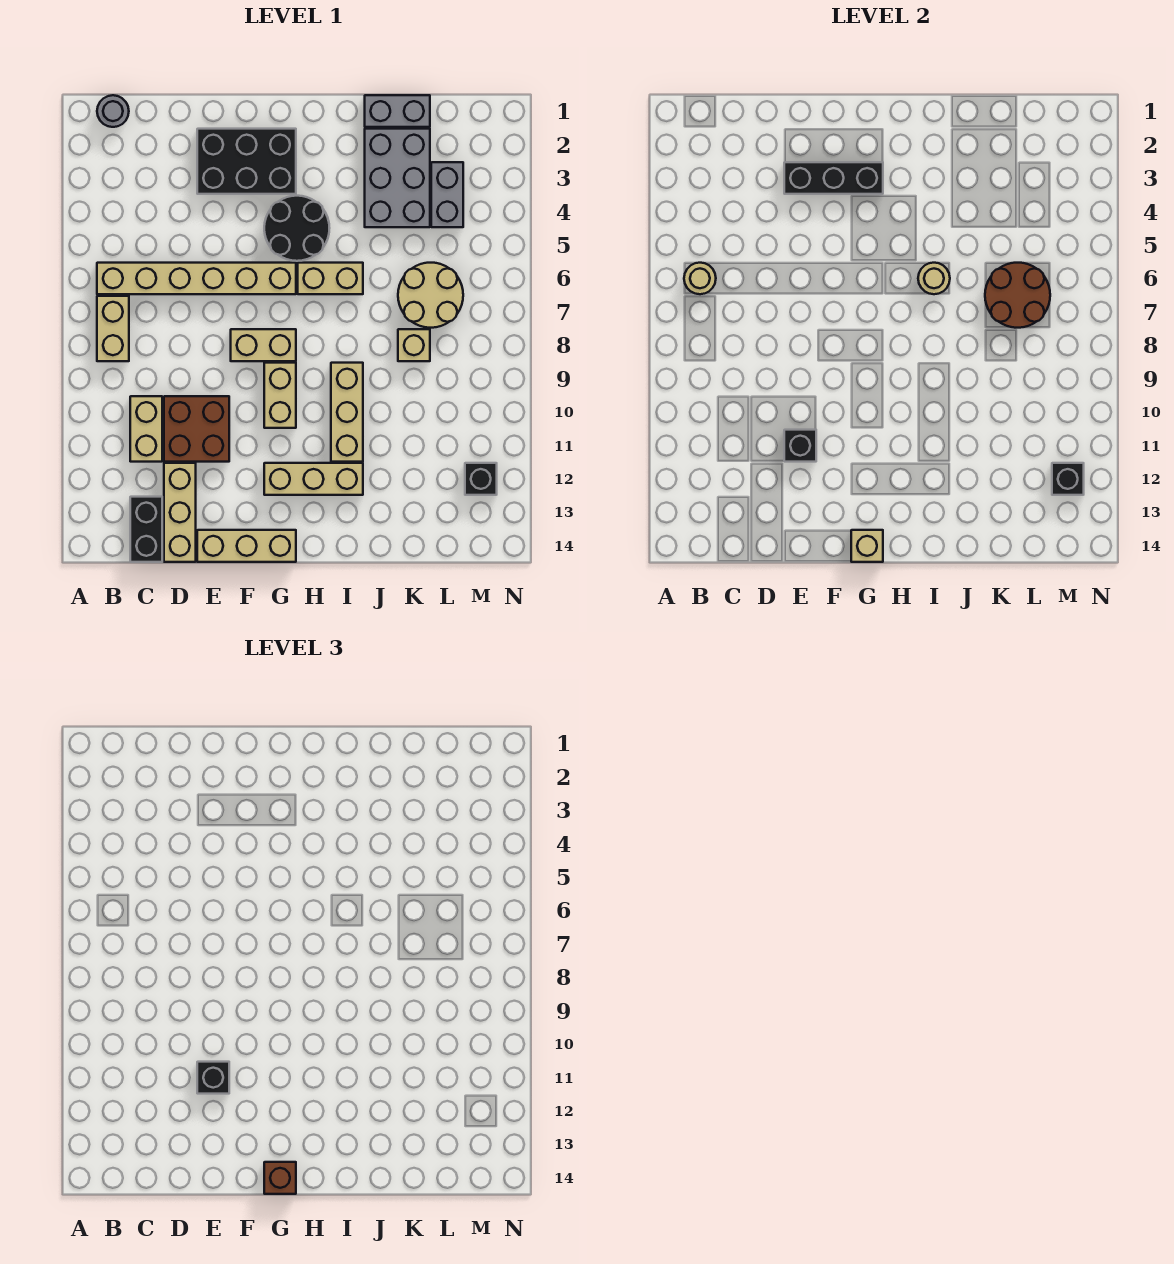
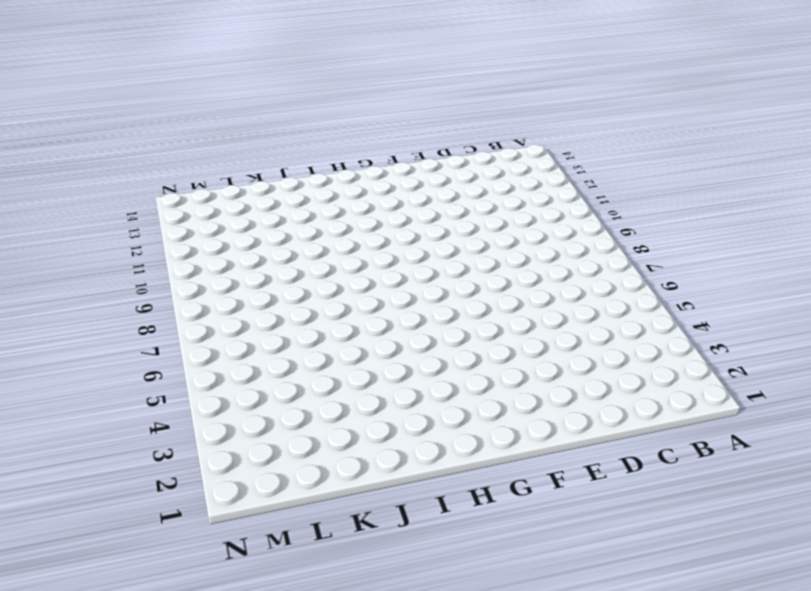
none -> grey round brick B1 level 1
none -> tan brick B6:G6 level 1
none -> tan brick B7:B8 level 1
none -> tan brick C10:C11 level 1

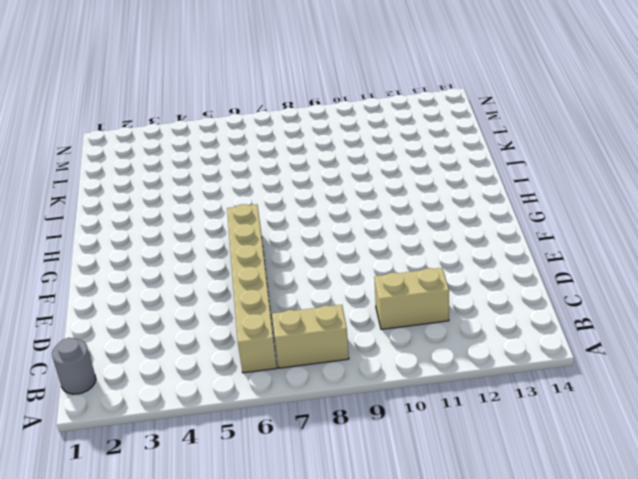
none -> black brick C13:C14 level 1
none -> brown brick D10:E11 level 1
none -> tan brick D12:D14 level 1
none -> black brick E2:G3 level 1

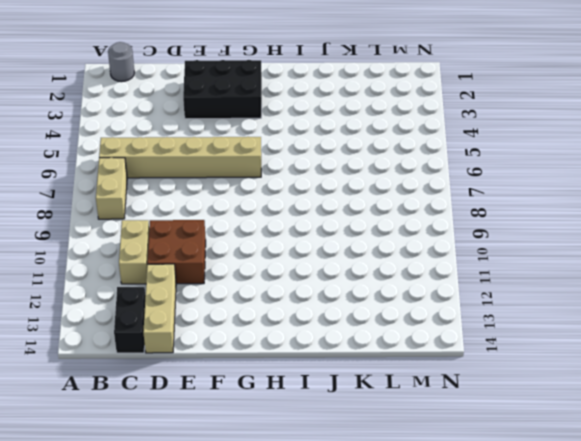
none -> tan brick E14:G14 level 1
none -> tan brick F8:G8 level 1
none -> black round brick G4:H5 level 1
none -> tan brick G9:G10 level 1

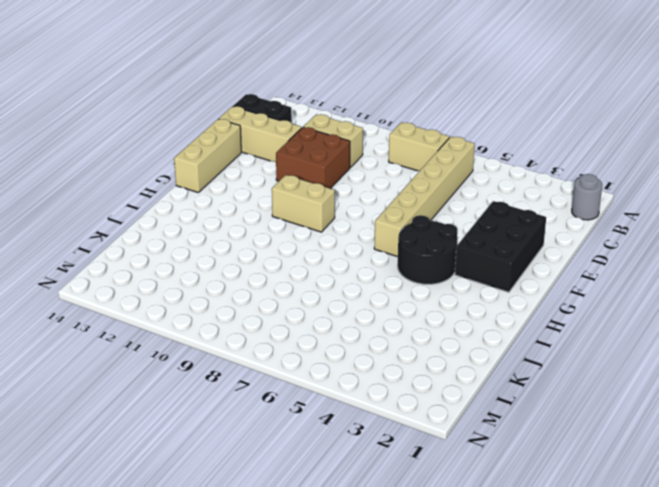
none -> tan brick F8:G8 level 1
none -> tan brick G12:I12 level 1
none -> tan brick H6:I6 level 1
none -> tan brick I9:I11 level 1

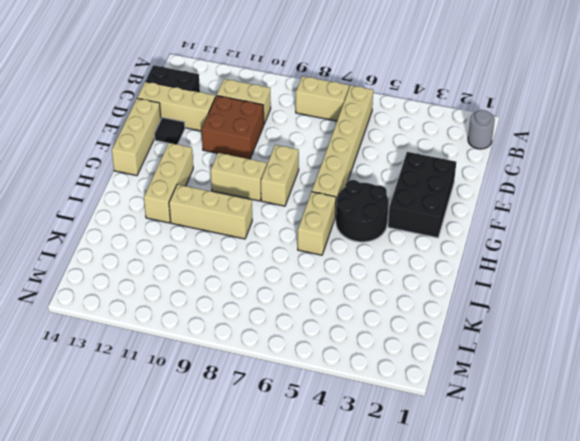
black tile E13 level 1 -> none
none -> grey brick J1:K1 level 1
none -> grey brick J2:K4 level 1
none -> tan round brick K6:L7 level 1
none -> tan brick K8 level 1

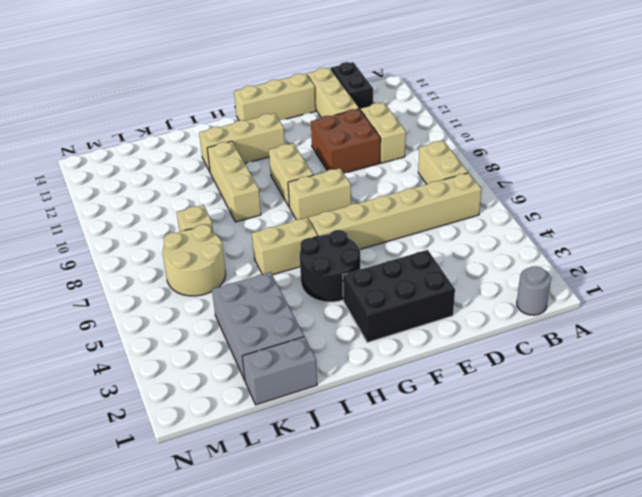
none -> grey brick L3:L4 level 1
none -> black brick M12 level 1
none -> tan round brick B6 level 2
none -> black brick E3:G3 level 2

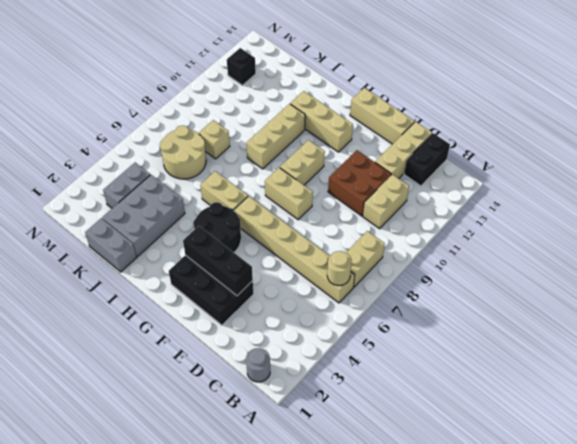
none -> black brick E11 level 2
none -> tan brick G14 level 2
none -> tan round brick I6 level 2
none -> brown round brick K6:L7 level 2

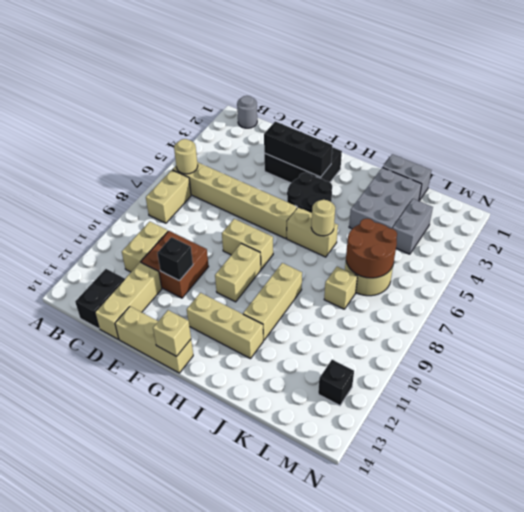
none -> black brick M12 level 2
none -> black brick E11 level 3
none -> brown brick G14 level 3

